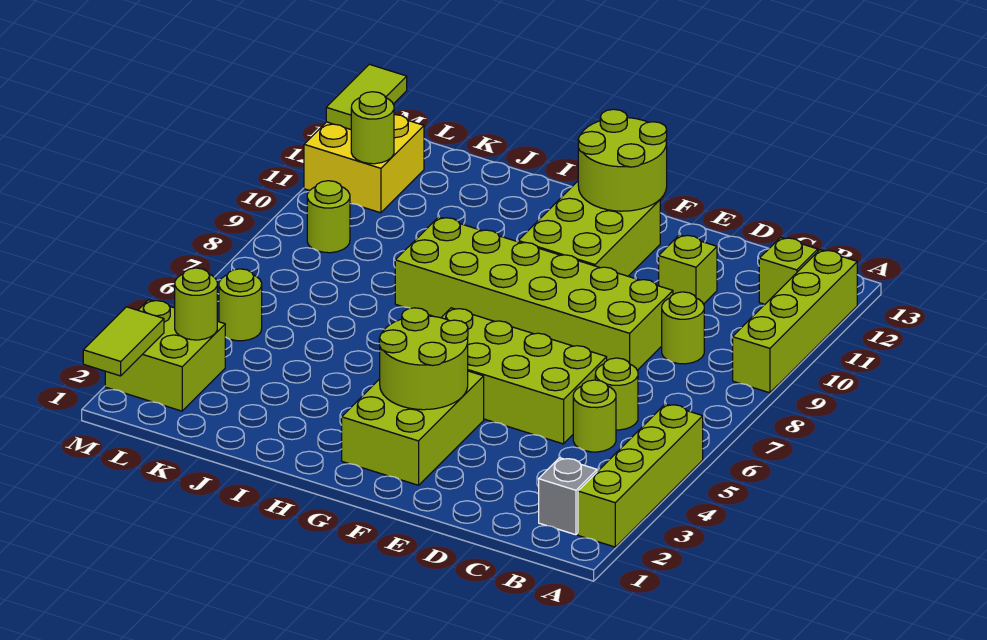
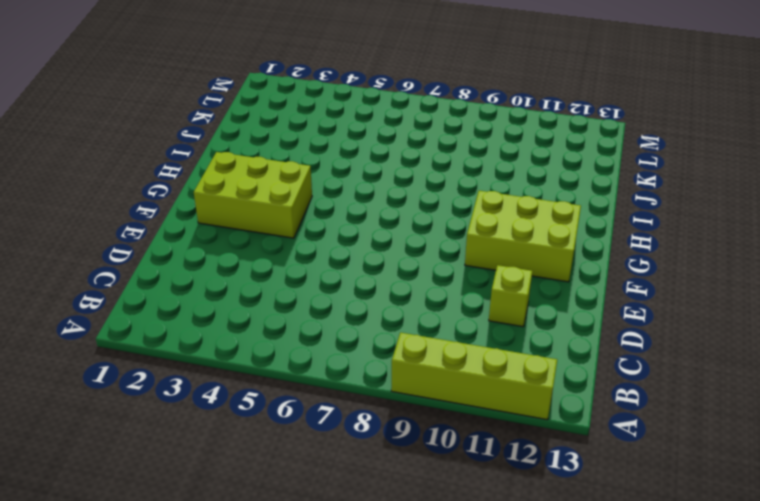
none -> lime brick A2:A5 level 1
none -> grey brick B2 level 1
none -> lime brick B12 level 1

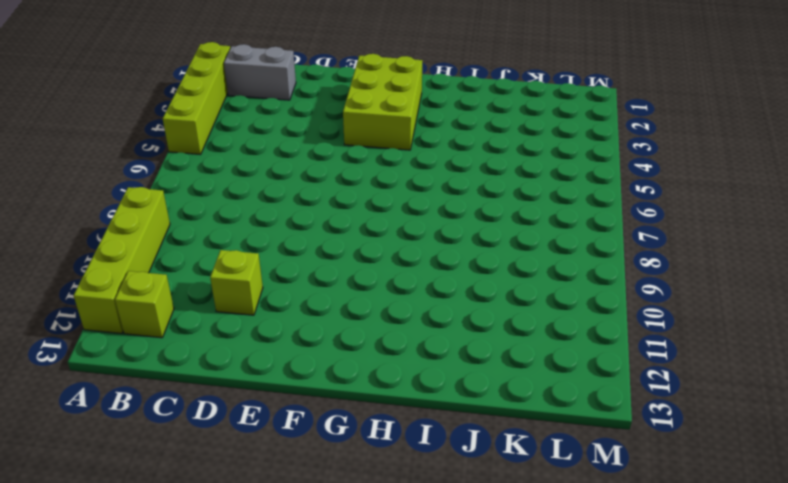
grey brick B2:C2 level 1 -> grey brick B2 level 1
none -> lime round brick C5 level 1
none -> lime round brick C6 level 1
none -> lime round brick C9 level 1

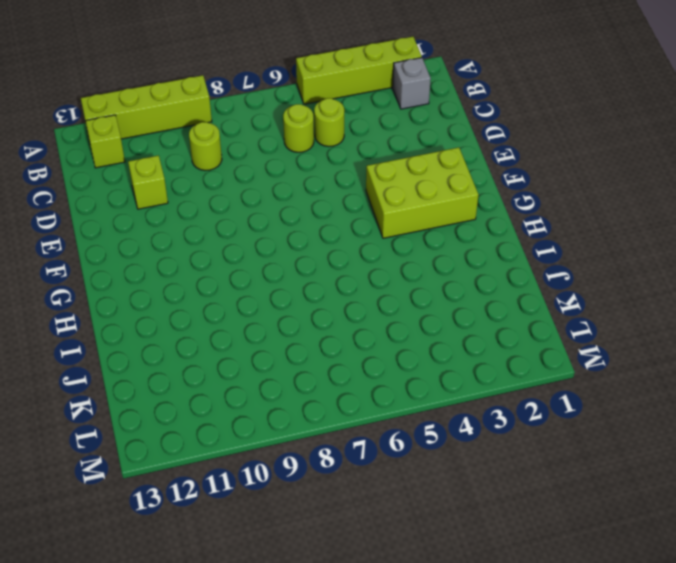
none -> lime brick D5:G6 level 1
none -> lime brick D8:I9 level 1
none -> lime brick F10:G12 level 1

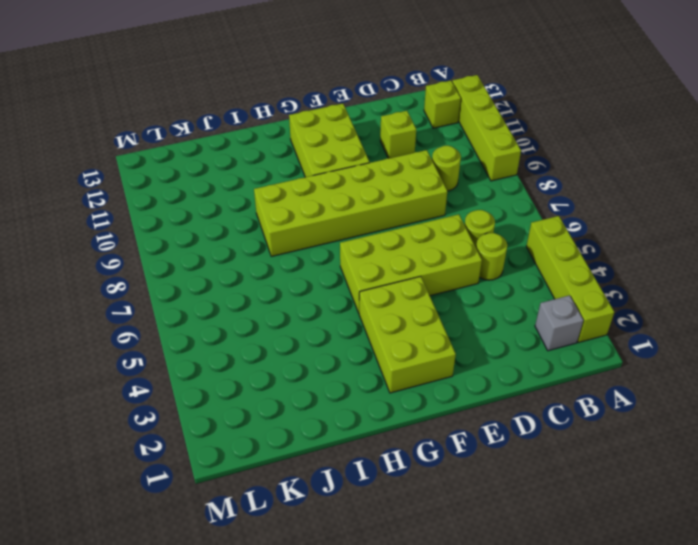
none -> lime brick L2:M3 level 1
none -> lime round brick L5 level 1
none -> lime round brick L9 level 1

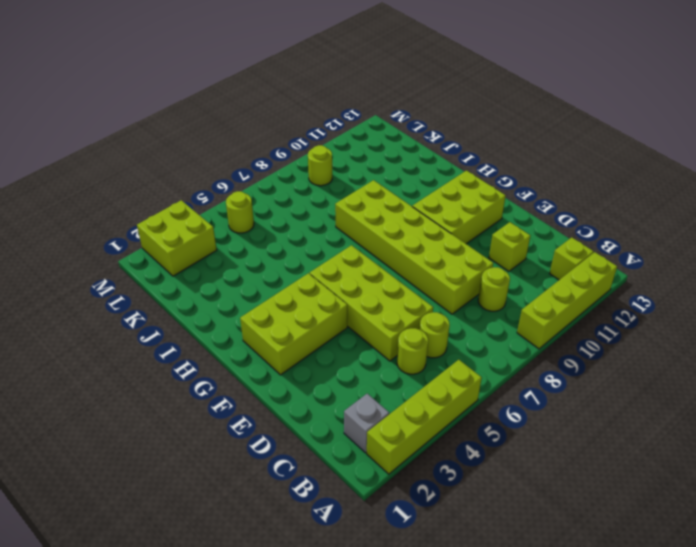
none -> yellow brick L11:M12 level 1
none -> lime round brick F3:G4 level 2
none -> lime round brick F12:G13 level 2

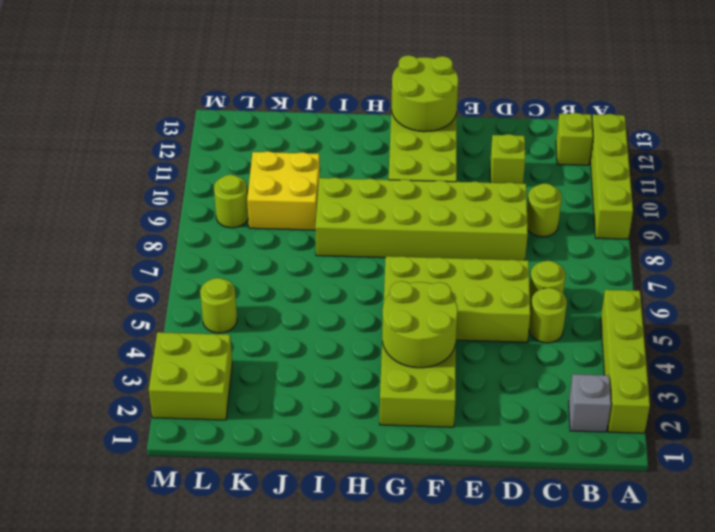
yellow brick J9:K10 level 1 -> yellow brick L11:M12 level 1
none -> lime round brick L3 level 2
none -> lime round brick L11 level 2
none -> lime tile M1:M2 level 2

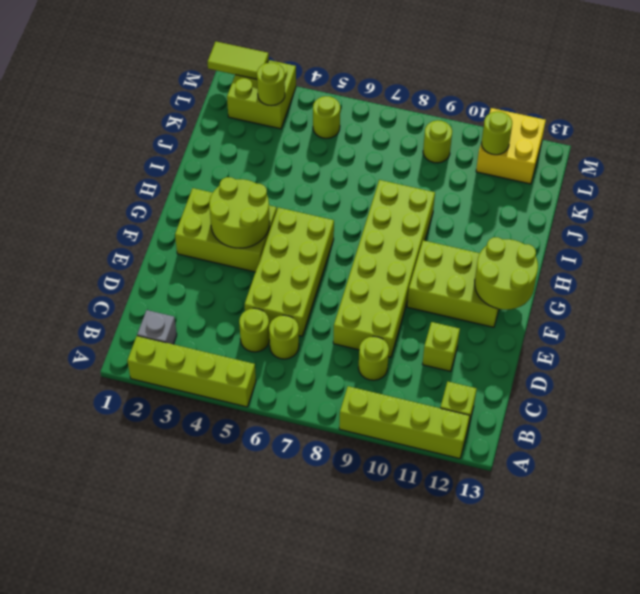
none -> lime tile M12:M13 level 2

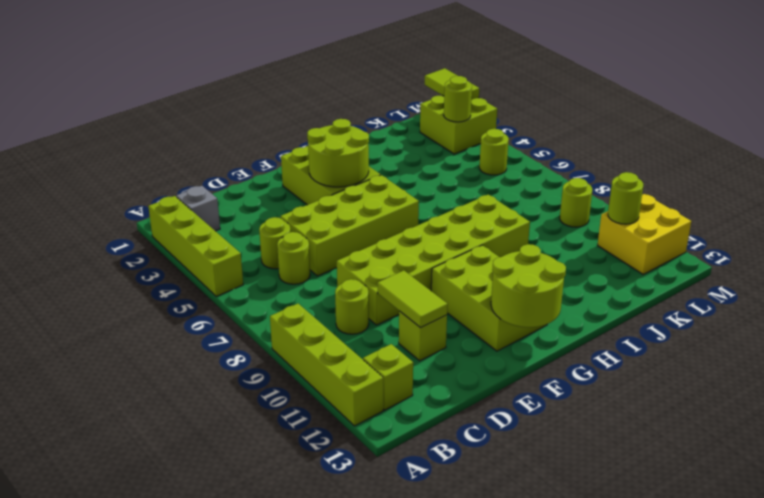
lime tile D10:D11 level 2 -> lime tile M12:M13 level 2

